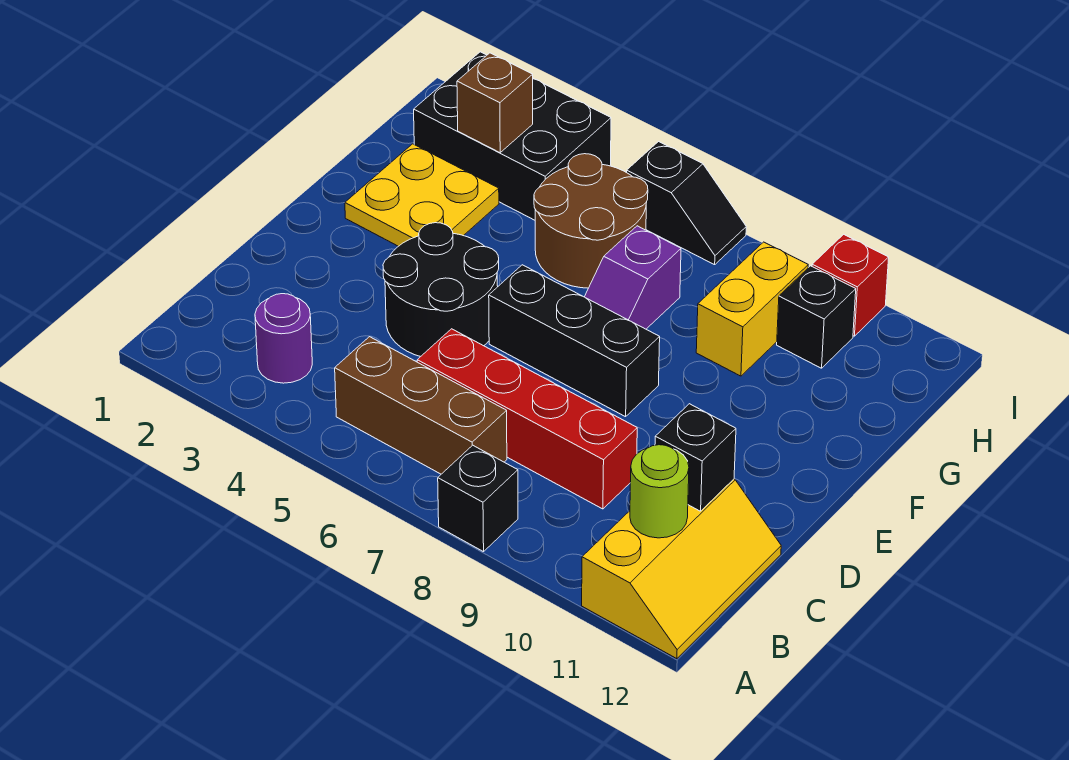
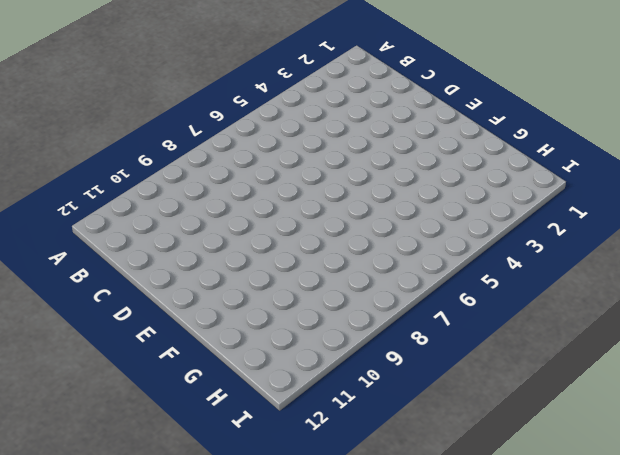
none -> black brick A8 level 1
none -> yellow slope A11:C12 level 1 top 11
none -> purple round brick B3 level 1

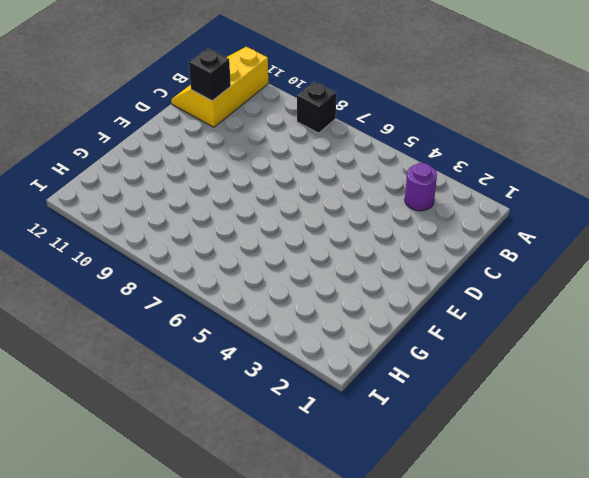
none -> brown brick B5:B7 level 1
none -> red brick C6:C9 level 1
none -> black round brick D4:E5 level 1

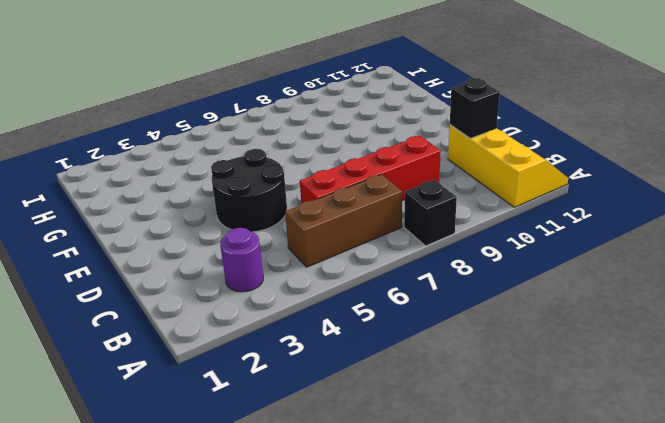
none -> black brick E6:E8 level 1
none -> yellow plate F2:G3 level 1
none -> purple slope F7:G7 level 1 top G

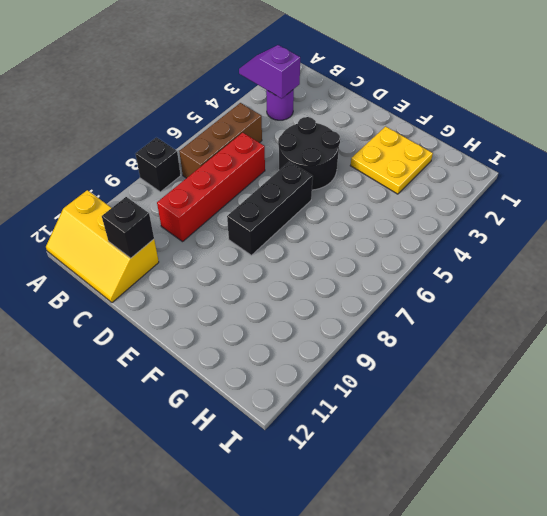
purple slope A3:B3 level 2 top B -> purple slope F7:G7 level 1 top G
none -> brown round brick G5:H6 level 1
none -> yellow brick G9:H9 level 1
none -> black brick H2:I4 level 1

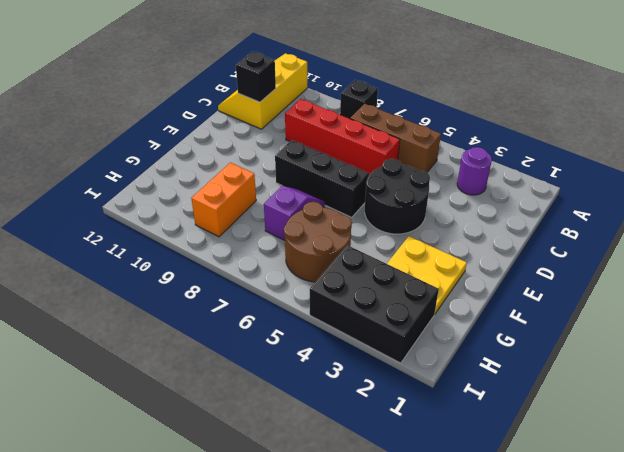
orange brick G9:H9 level 1 -> yellow brick G9:H9 level 1
none -> black brick H10 level 1
none -> black slope I6:I7 level 1 top 6
none -> red brick I10 level 1

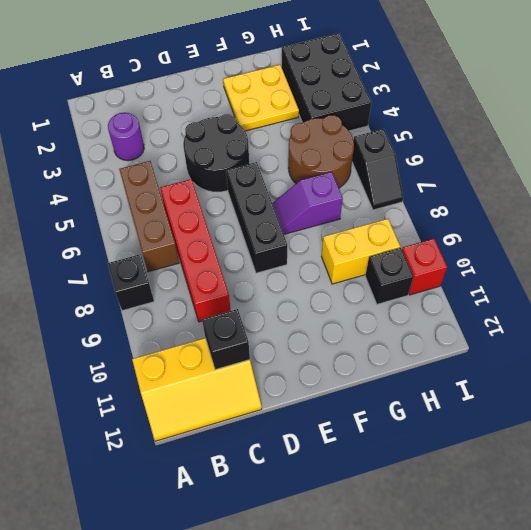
none -> lime round brick B11 level 2
none -> brown brick H3 level 2

